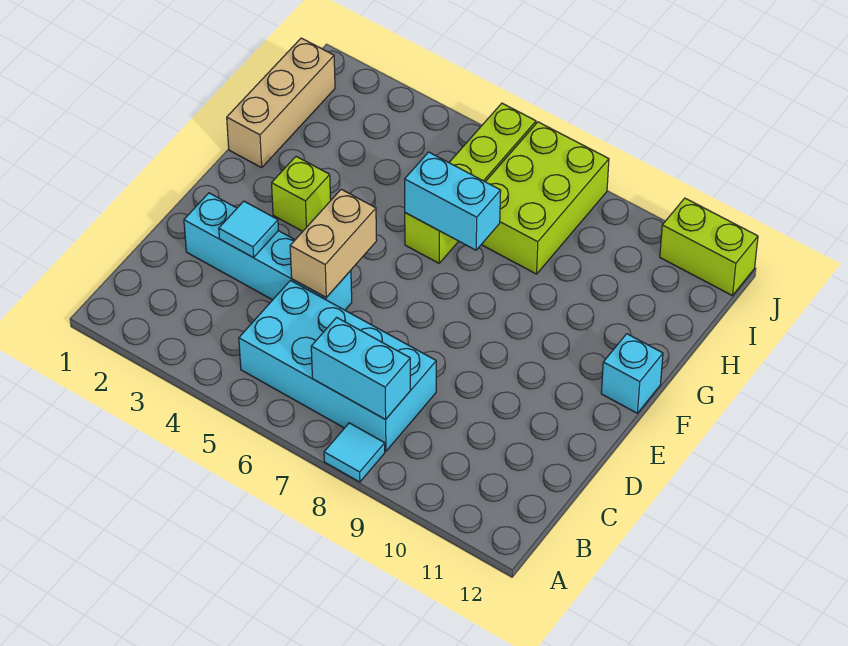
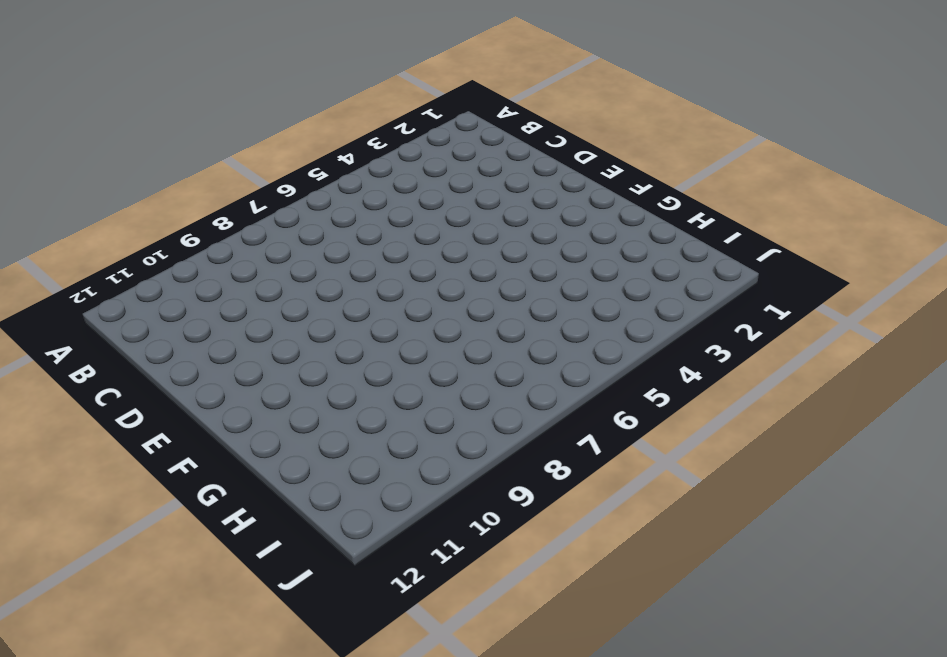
none -> cyan tile A8 level 1
none -> cyan brick B5:C8 level 1
none -> cyan brick D2:D5 level 1

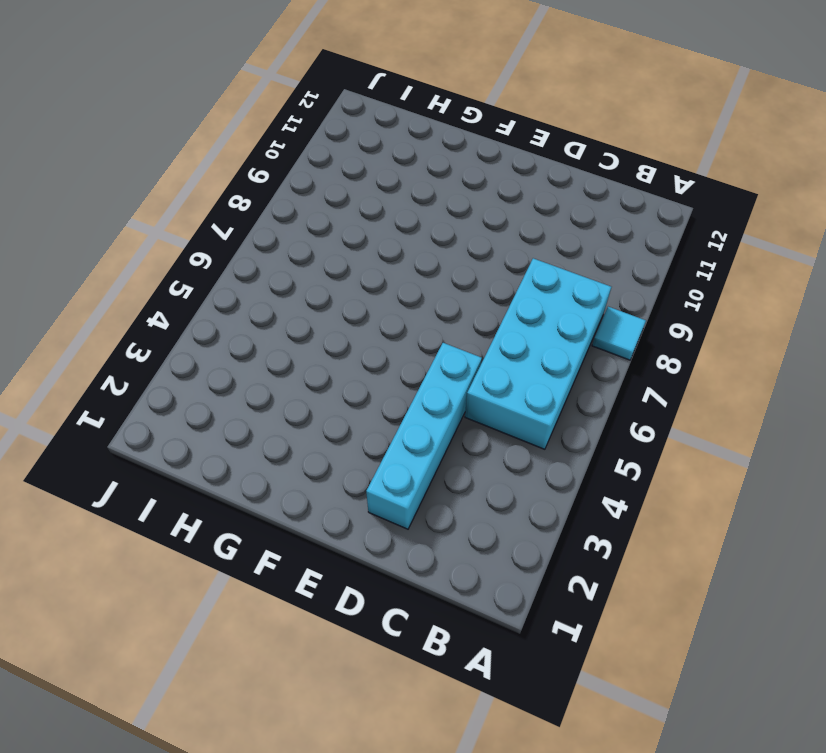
none -> lime brick F3 level 1
none -> cyan brick F12 level 1
none -> tan brick G1:I1 level 1

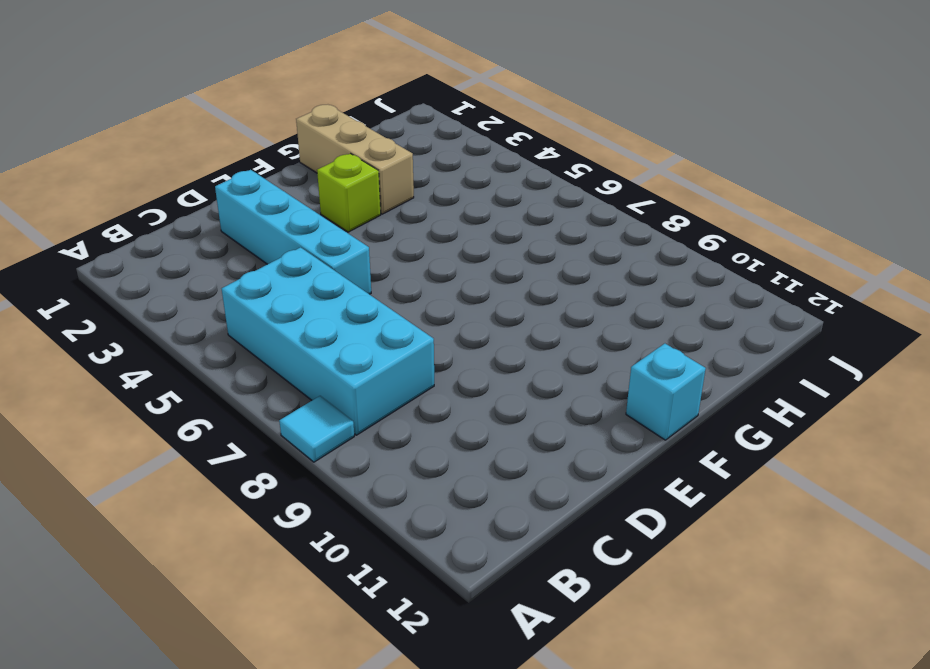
tan brick G1:G3 level 1 -> tan brick G1:I1 level 1
none -> lime brick G6:J6 level 1
none -> lime brick H7:J8 level 1
none -> lime brick J11:J12 level 1

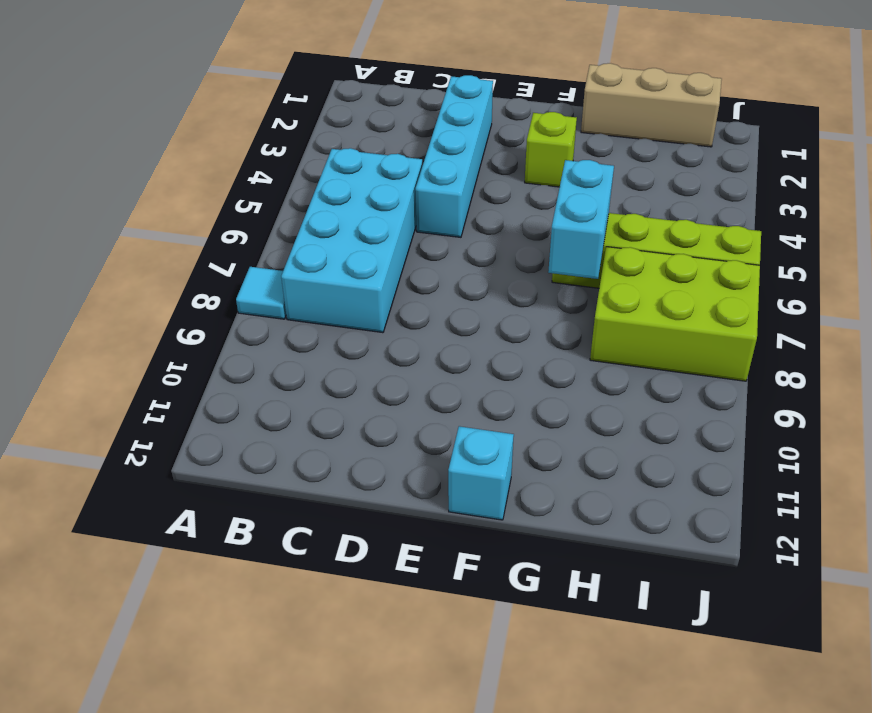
none -> lime brick J11:J12 level 1
none -> cyan brick B7:B8 level 2
none -> cyan tile D3 level 2

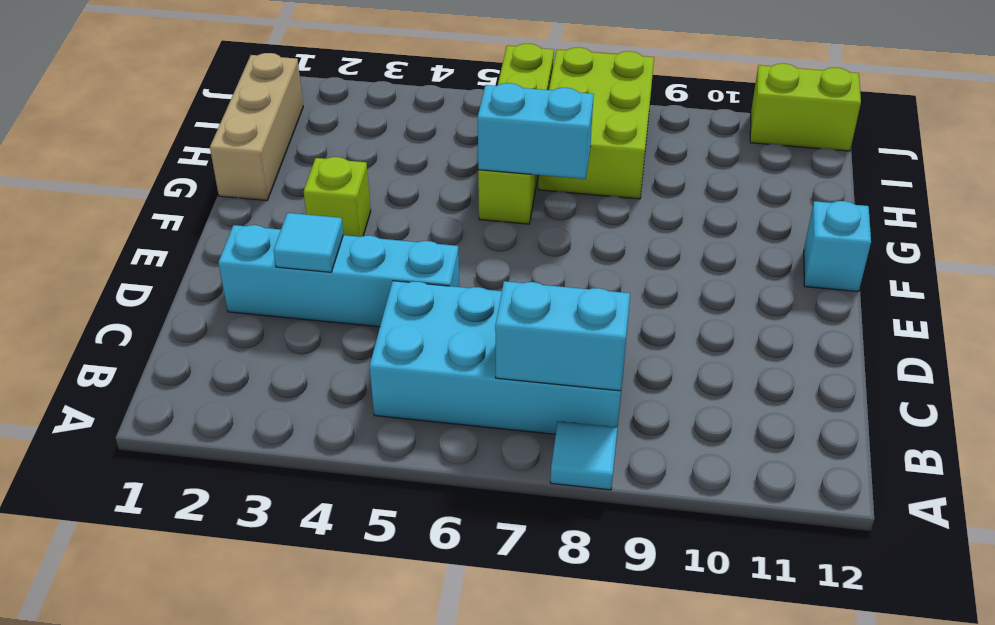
none -> tan brick D5:E5 level 2

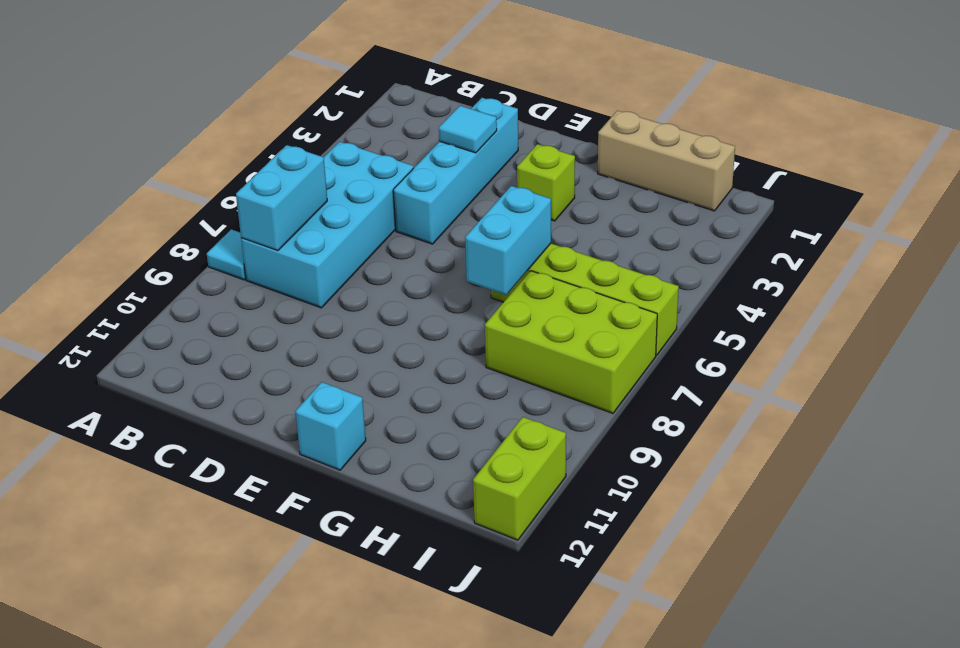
none -> tan brick D5:E5 level 2

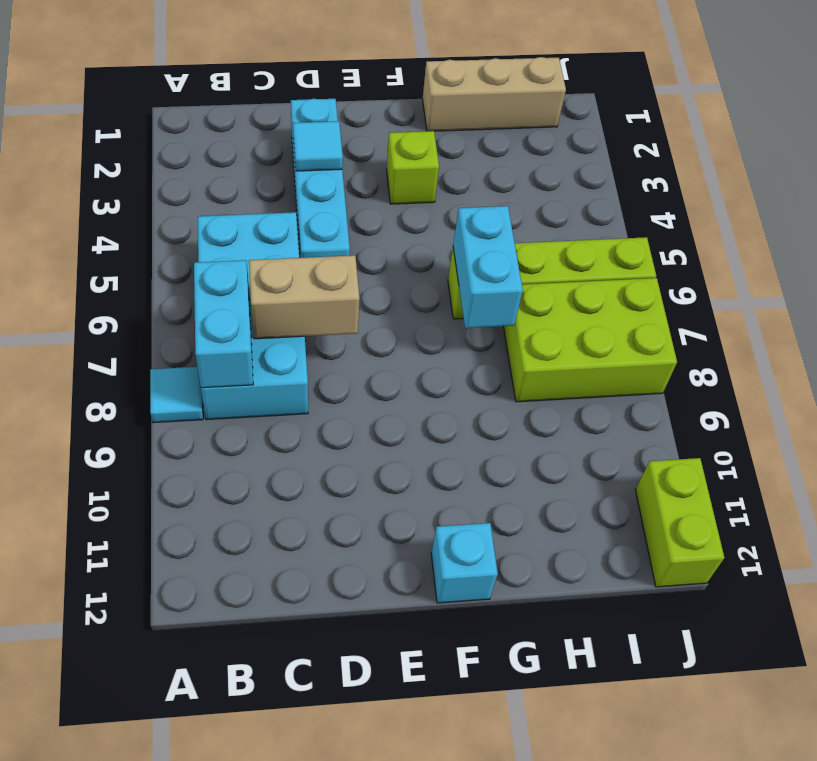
tan brick C7:D7 level 2 -> tan brick D5:E5 level 2

